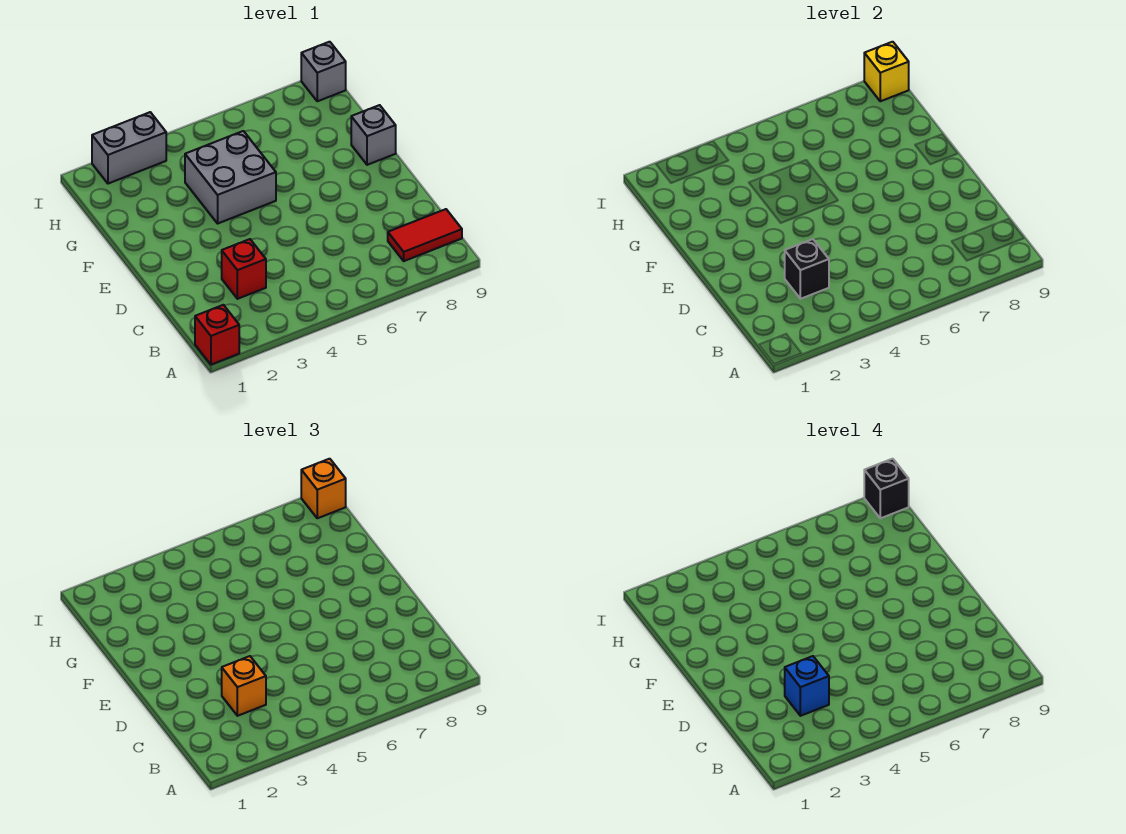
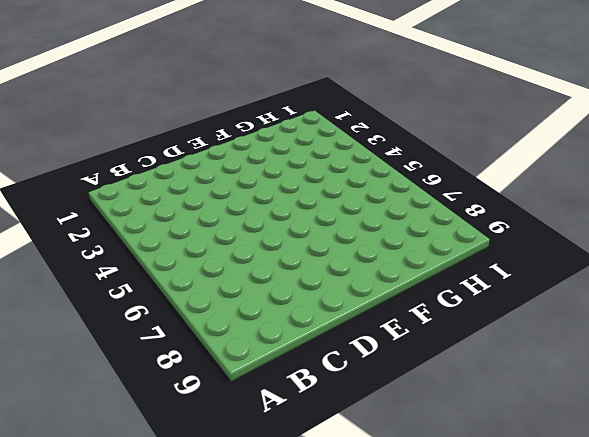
none -> red brick A1 level 1
none -> red tile B8:B9 level 1
none -> red brick C3 level 1

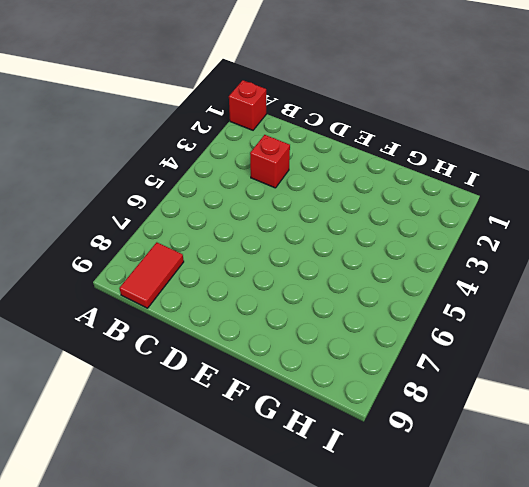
none -> grey brick F4:G5 level 1
none -> grey brick F9 level 1
none -> grey brick I2:I3 level 1

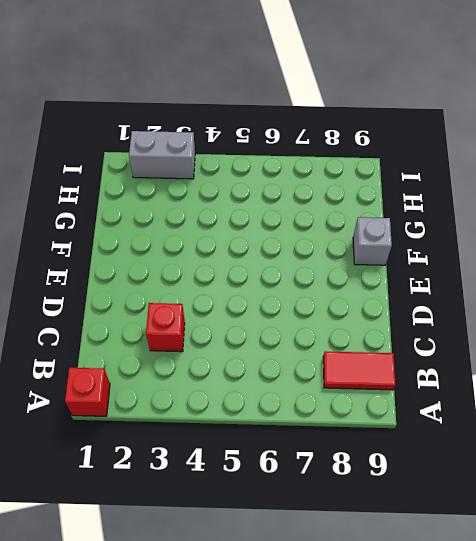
none -> grey brick F4:G5 level 1
none -> grey brick I9 level 1
none -> black brick C3 level 2

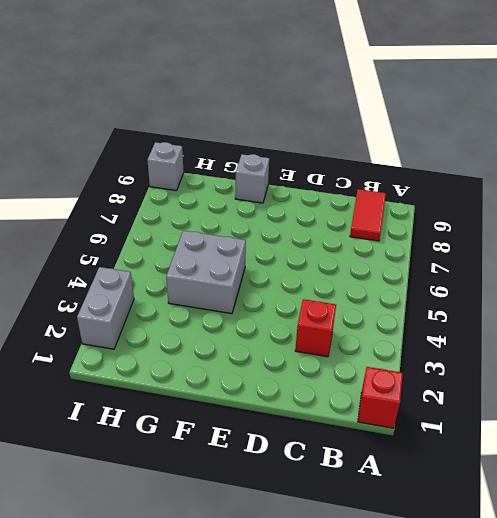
none -> black brick C3 level 2
none -> yellow brick I9 level 2
none -> orange brick C3 level 3

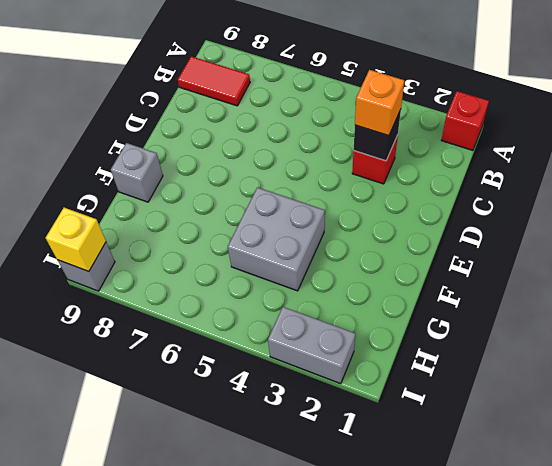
none -> orange brick I9 level 3
none -> blue brick C3 level 4
none -> black brick I9 level 4

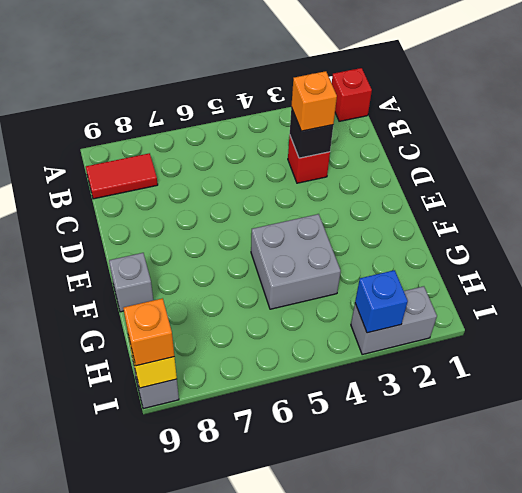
blue brick I3 level 2 -> blue brick C3 level 4
none -> black brick I9 level 4

